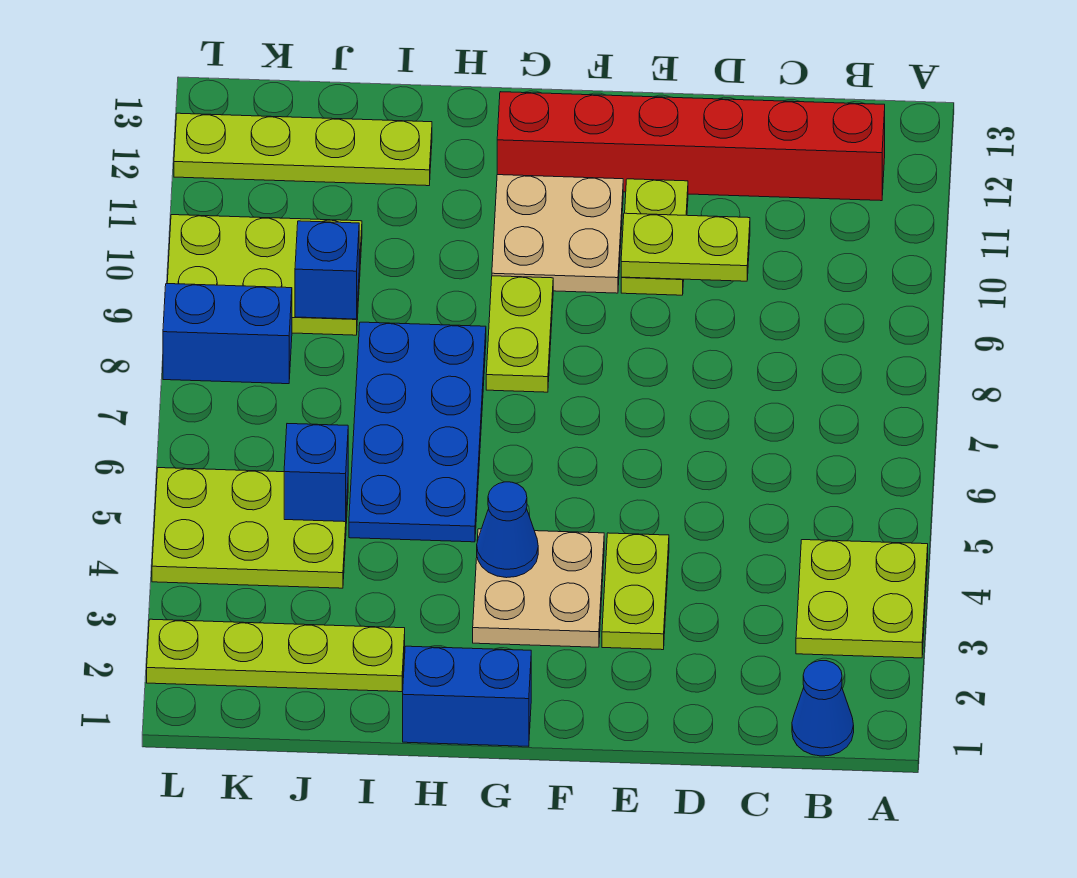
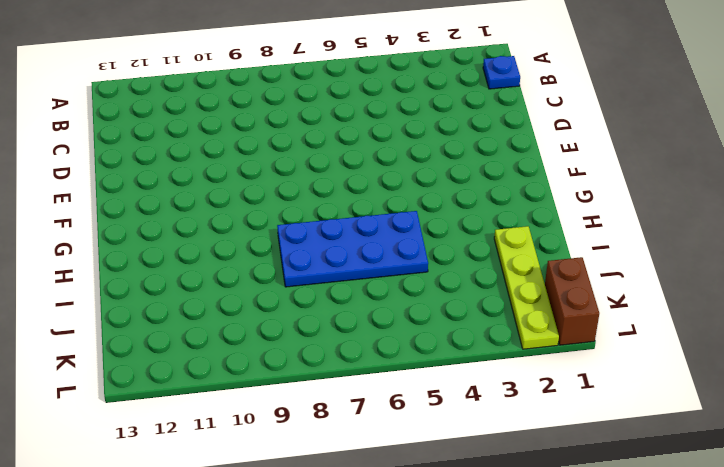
blue plate B1 level 1 -> blue cone B1 level 1
brown brick K1:L1 level 1 -> none
none -> lime plate A3:B4 level 1
none -> red brick B12:G12 level 1
none -> lime plate E3:E4 level 1

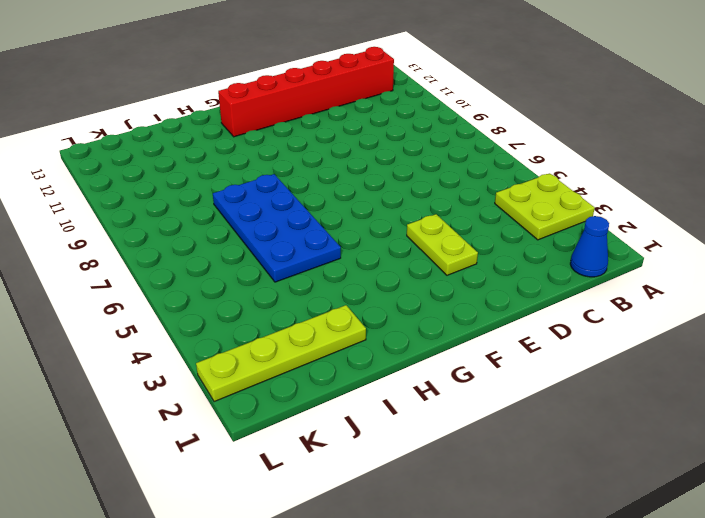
none -> lime plate E10:E11 level 1
none -> tan plate F3:G4 level 1
none -> tan plate F10:G11 level 1

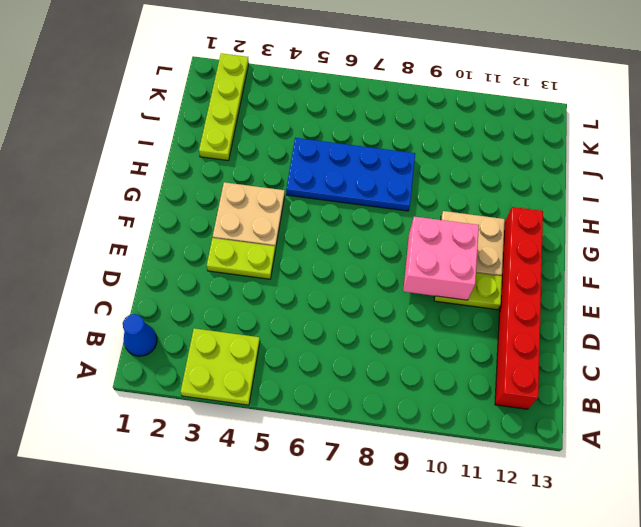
pink brick E9:F10 level 2 -> lime plate D10:E10 level 2
none -> blue brick G1:H1 level 1
none -> lime plate G8:G9 level 1
none -> lime plate I12:L12 level 1

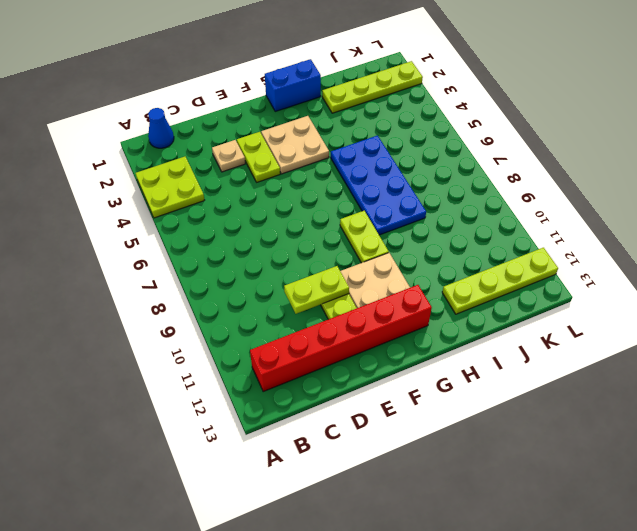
tan plate D3 level 1 -> none
none -> lime plate J4:L5 level 1
none -> lime plate J9:L10 level 1
none -> blue brick K8:L8 level 1

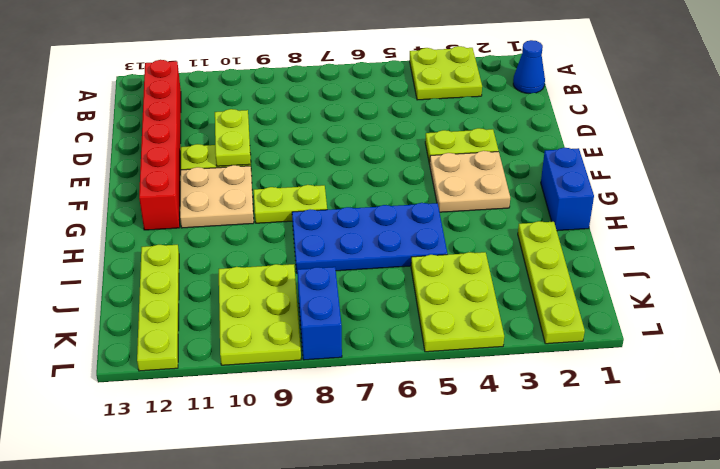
none -> blue cone G4 level 2
none -> blue brick J5 level 2
none -> blue brick J9 level 2

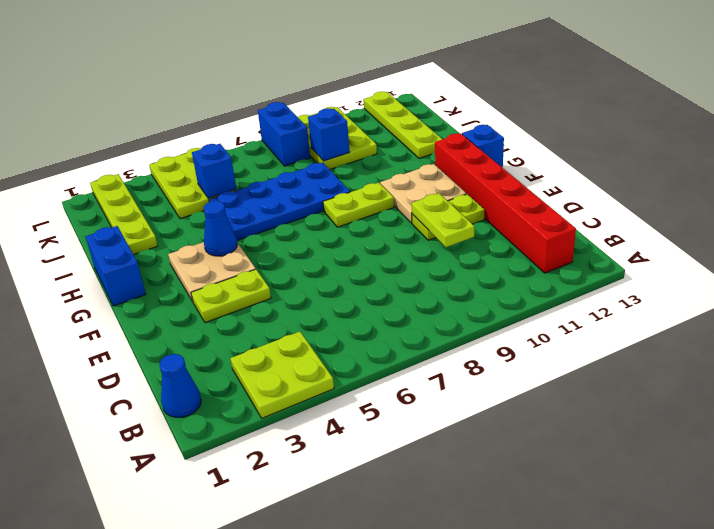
blue brick G13 level 1 -> none

